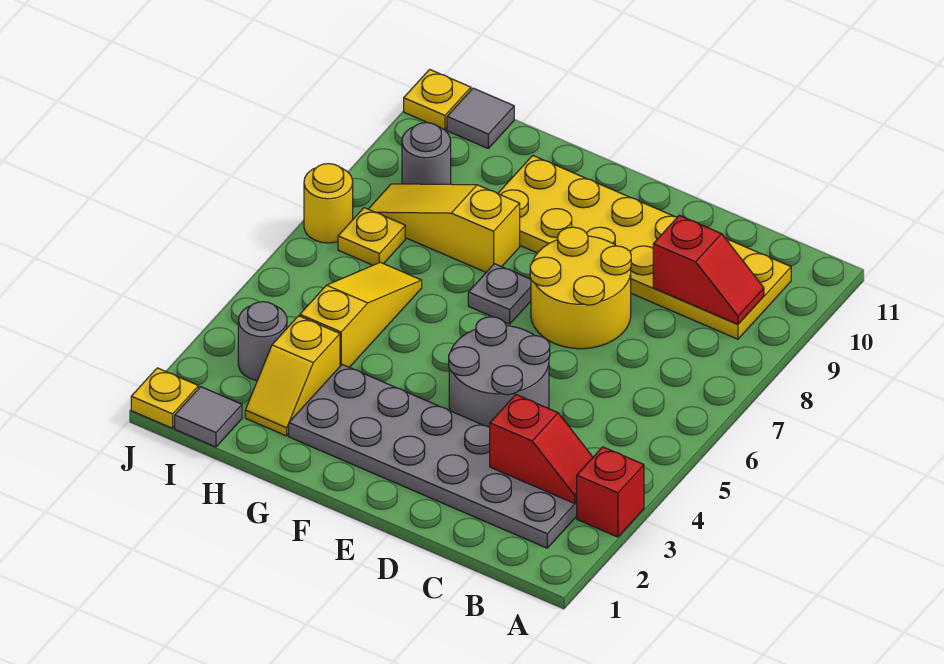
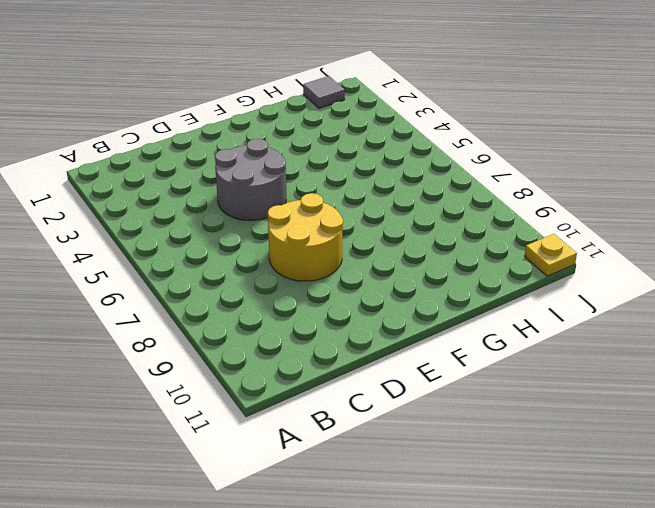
none -> red brick A3 level 1
none -> grey plate B2:G3 level 1
none -> yellow plate B9:G10 level 1

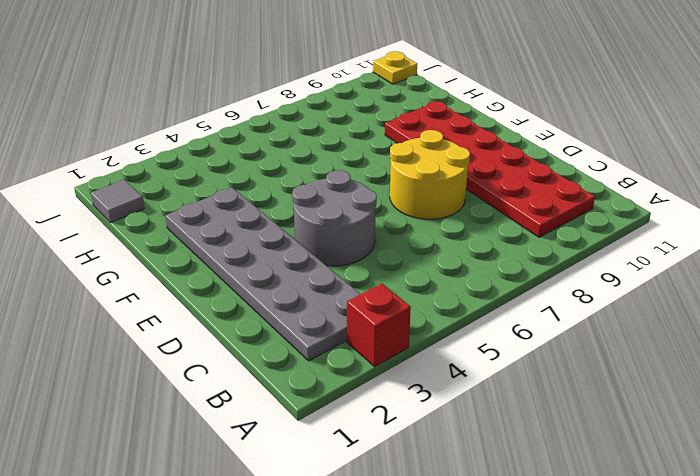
red plate B9:G10 level 1 -> yellow plate B9:G10 level 1
none -> grey plate F7 level 1
none -> yellow slope G8:I8 level 1 top G
none -> yellow slope H2:H3 level 1 top 3

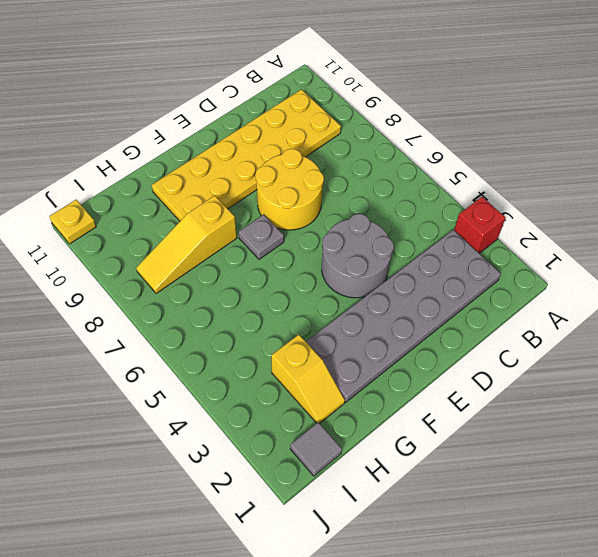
none -> yellow slope H4:H6 level 1 top 4
none -> grey round brick I3 level 1
none -> yellow plate I7 level 1

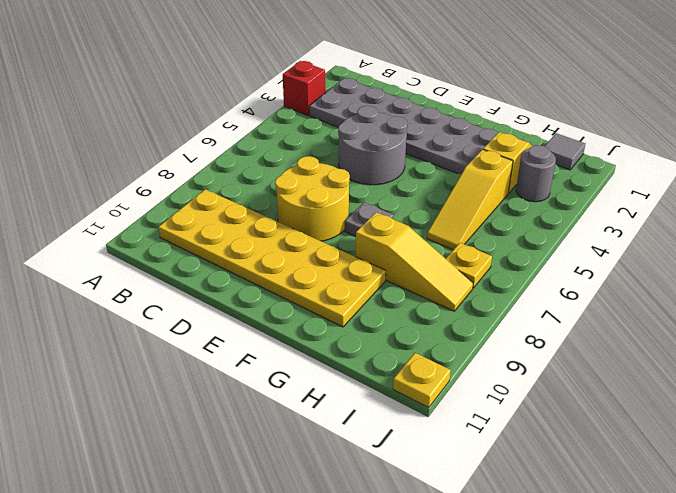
none -> grey round brick I9 level 1
none -> grey tile I11 level 1
none -> yellow plate J1 level 1

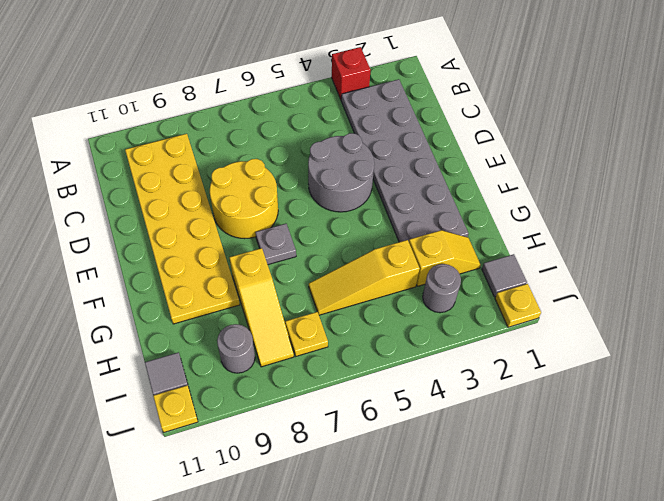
none -> yellow round brick J7 level 1
none -> red slope B3:C3 level 2 top C
none -> red slope B9:C9 level 2 top C

